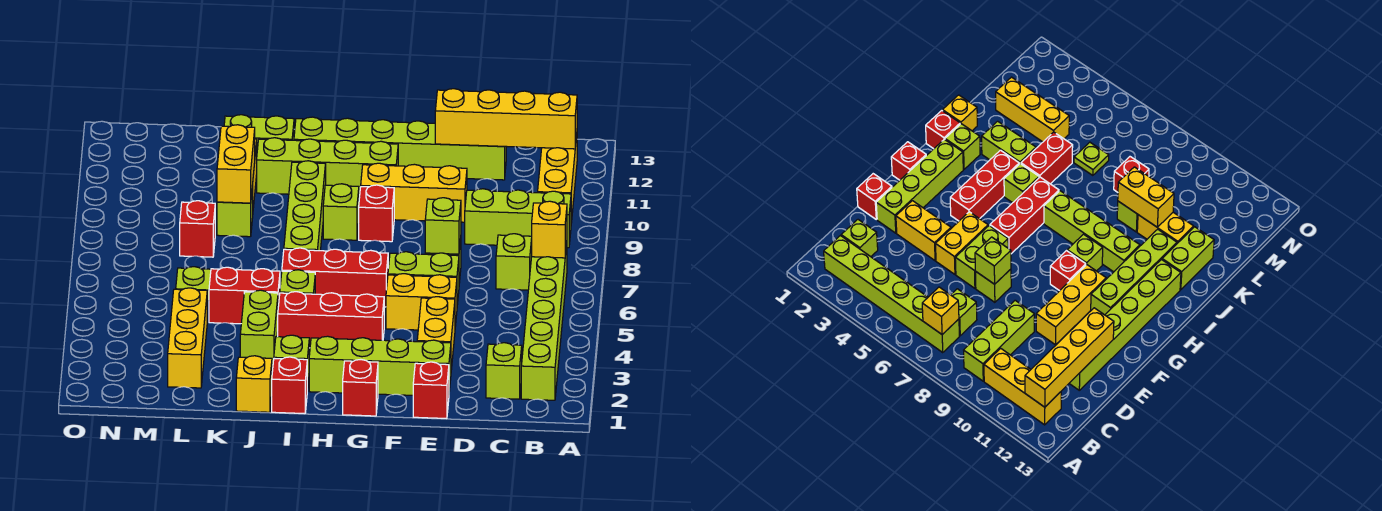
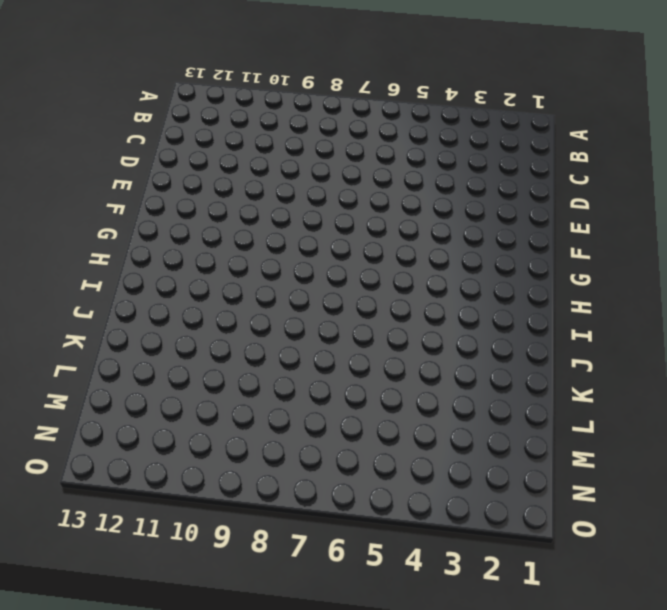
none -> lime brick B2:B7 level 1
none -> lime brick B9:D9 level 1
none -> yellow brick B10:B12 level 1
none -> lime brick C2 level 1

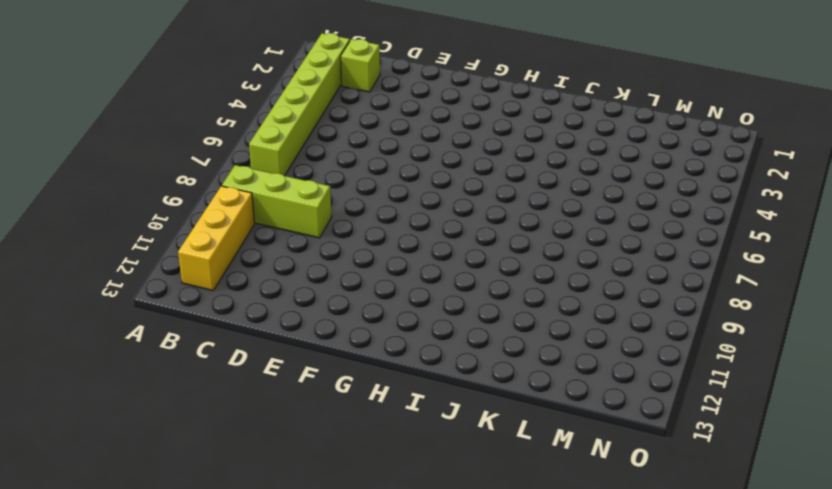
none -> lime brick C7 level 1
none -> lime brick D12:I12 level 1
none -> red brick E1 level 1
none -> lime brick E2:H2 level 1

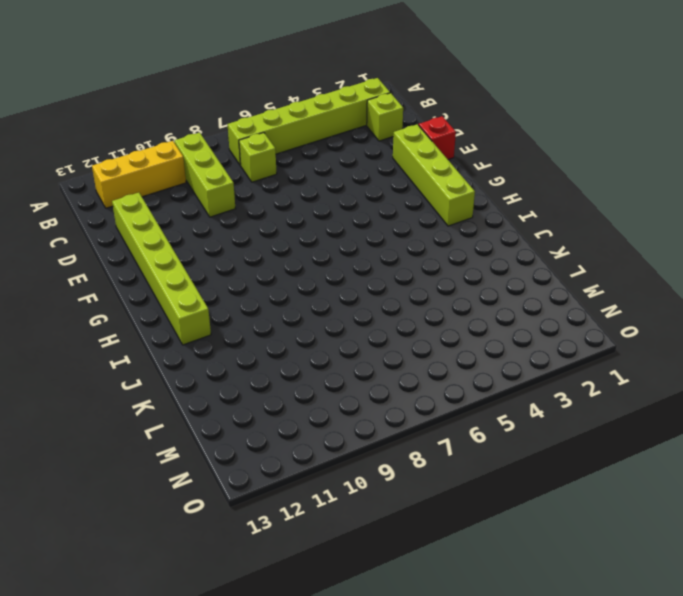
none -> yellow brick E3:E4 level 1
none -> yellow brick E5:F5 level 1
none -> lime brick E6:F6 level 1
none -> lime brick E7 level 1

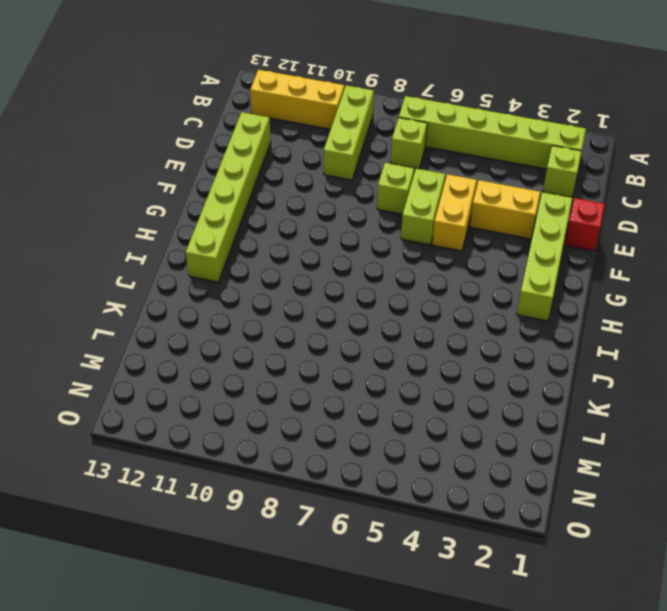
none -> yellow brick E10:G10 level 1
none -> red brick G1 level 1
none -> red brick G4:I4 level 1
none -> red brick G6:I6 level 1

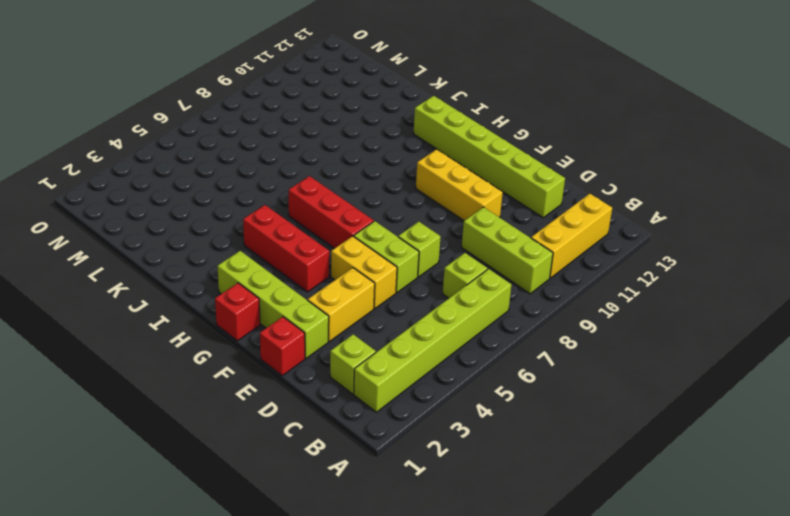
none -> red brick G9 level 1
none -> lime brick G11:J11 level 1
none -> lime brick H9 level 1
none -> red brick I1 level 1

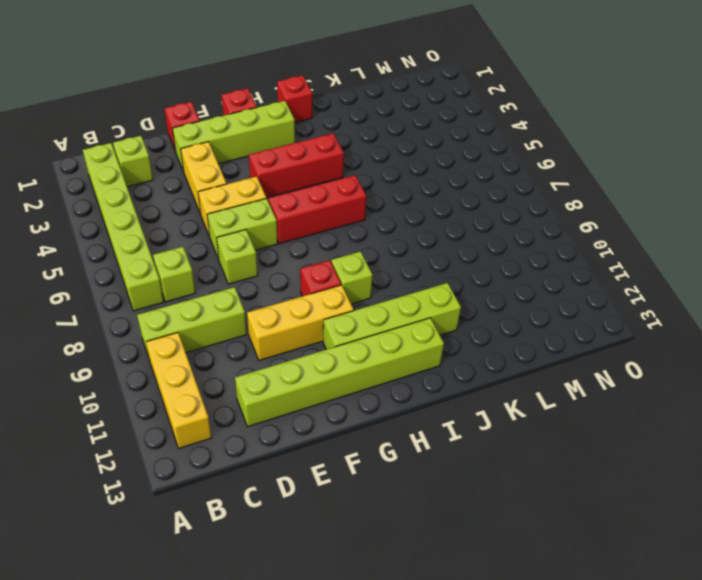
none -> lime brick I2 level 1
none -> lime brick I5 level 1
none -> lime brick I7:I10 level 1
none -> yellow brick J1 level 1

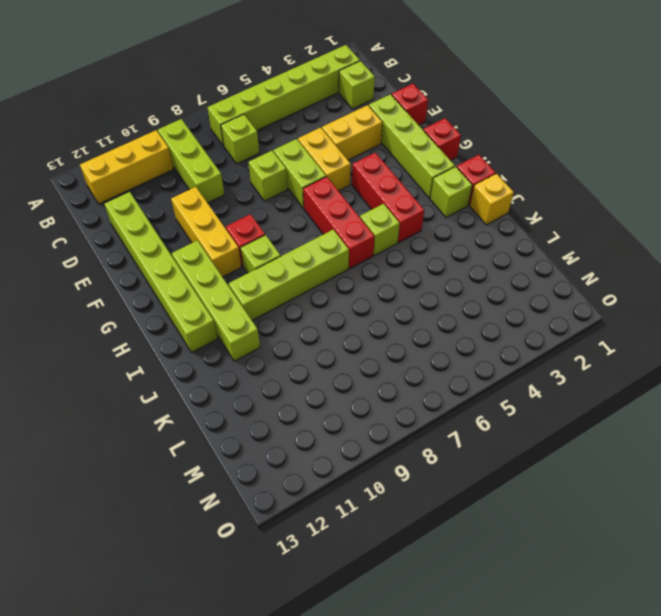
none -> lime brick J3:J4 level 1
none -> red brick J5:K5 level 1
none -> lime brick J12:K12 level 1
none -> lime brick K9 level 1

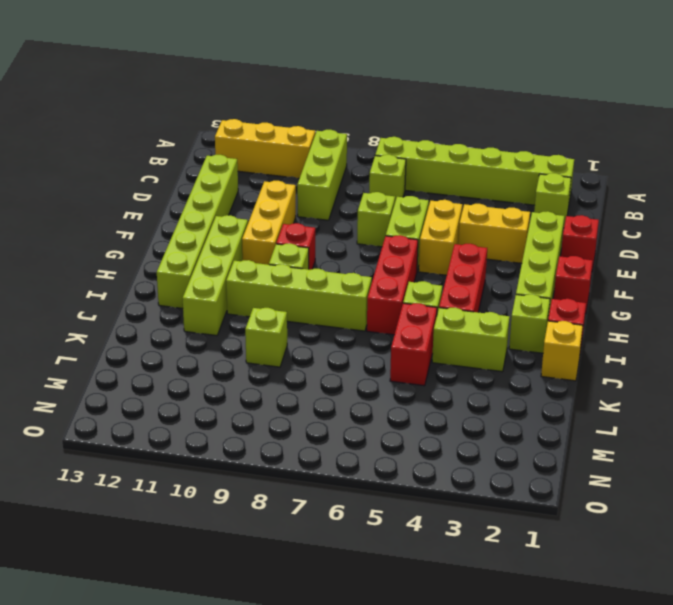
none -> lime brick J12:K12 level 1
none -> yellow brick K10:K11 level 1
none -> yellow brick L2:L4 level 1
none -> lime plate L6 level 1

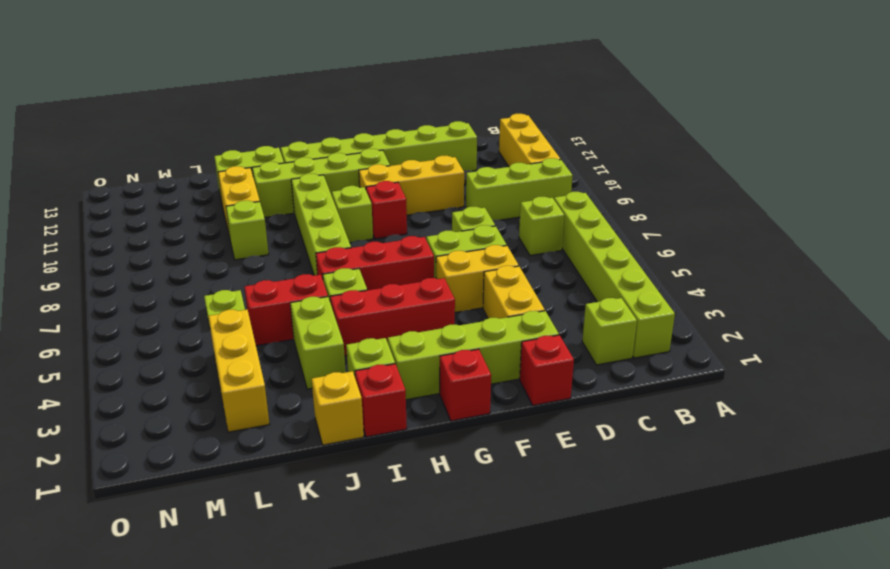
none -> red brick L8 level 1
none -> yellow brick B7 level 2
none -> yellow brick B12:E12 level 2
none -> lime brick E7 level 2

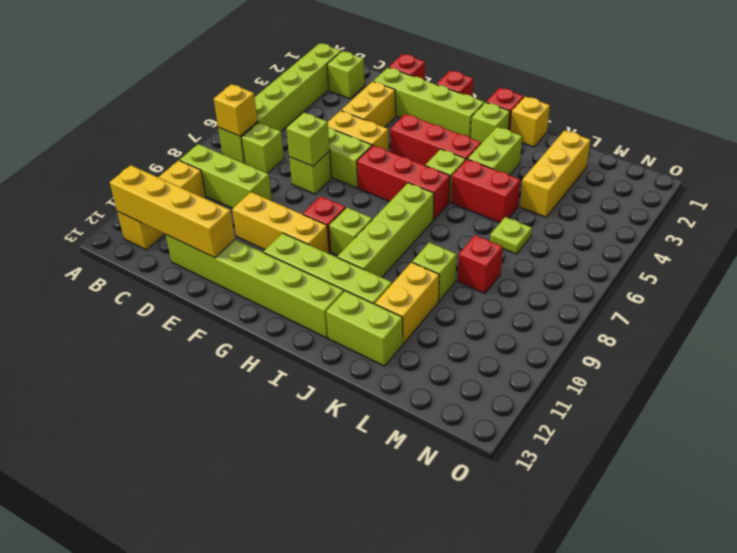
none -> yellow brick K9:K10 level 2

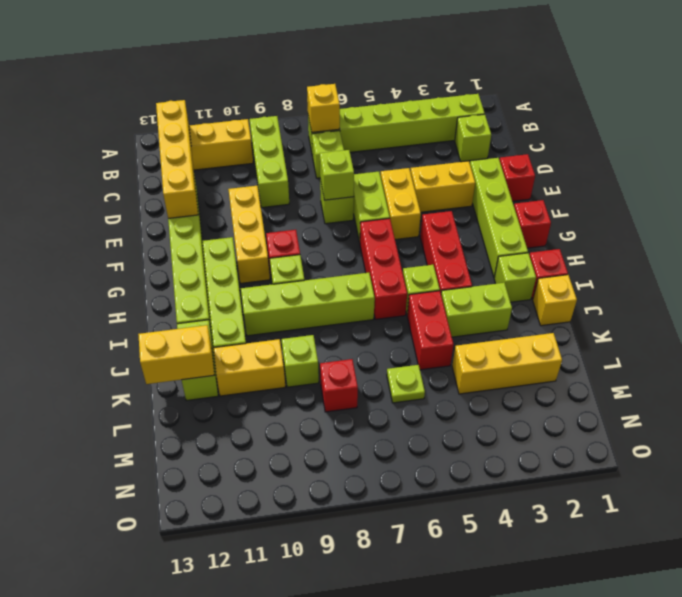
yellow brick K12:K13 level 2 -> yellow brick K9:K10 level 2

